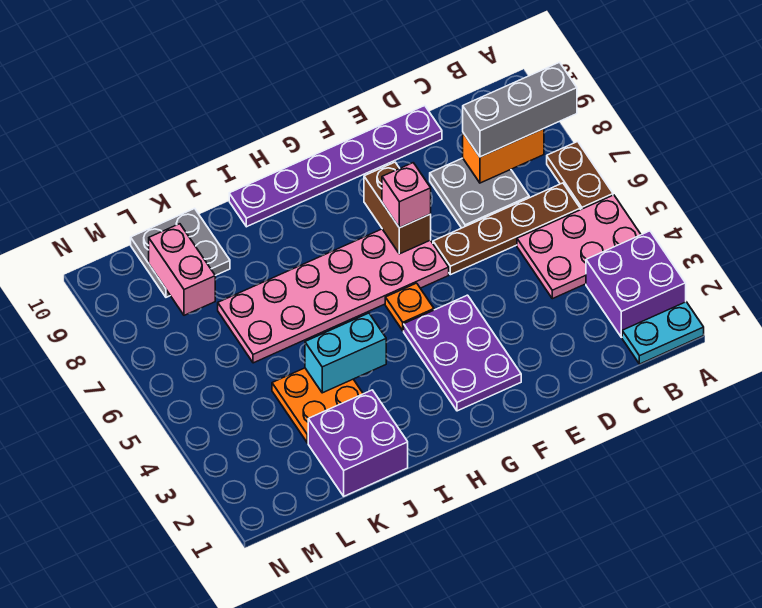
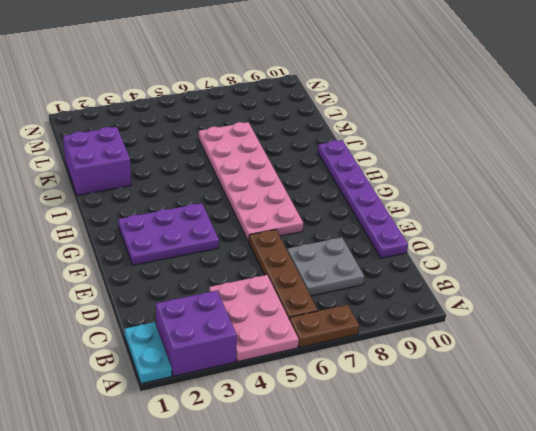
none -> orange plate G5 level 1
none -> orange plate J3:K4 level 1
none -> grey plate K9:L10 level 1

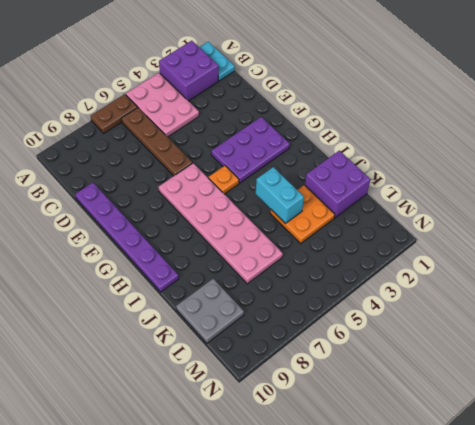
none -> grey plate C7:D8 level 1
none -> orange brick B8:C8 level 2
none -> brown brick F7:F8 level 2

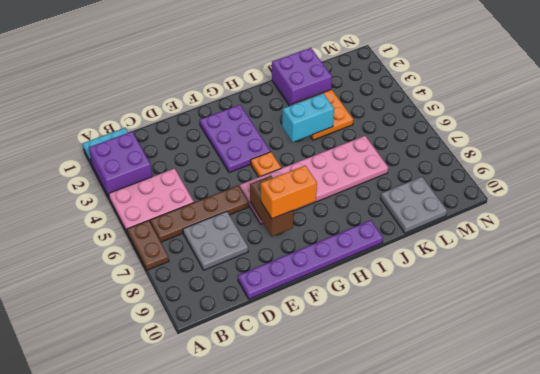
orange brick F8:G8 level 3 -> orange brick B8:C8 level 2
none -> pink brick L8:L9 level 2
none -> grey brick A8:C8 level 3
none -> pink brick F7 level 3

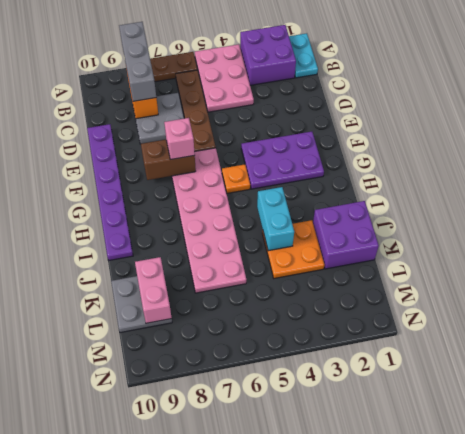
pink brick K9:L9 level 2 -> pink brick L8:L9 level 2

